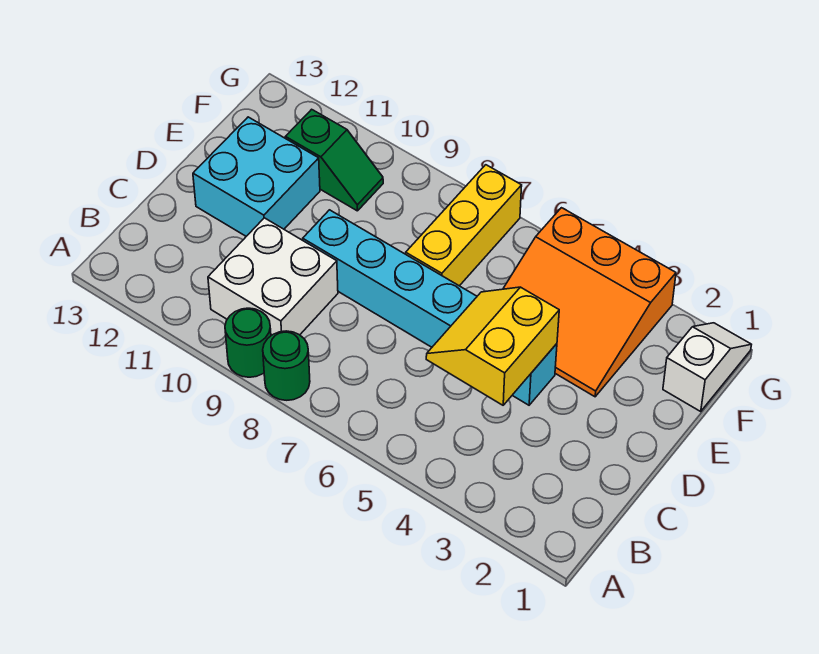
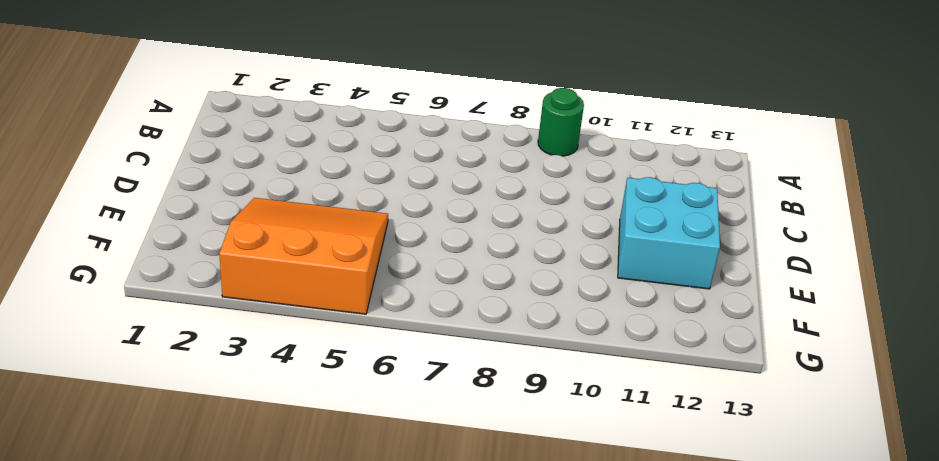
none -> green round brick A8 level 1
none -> white brick B9:C10 level 1

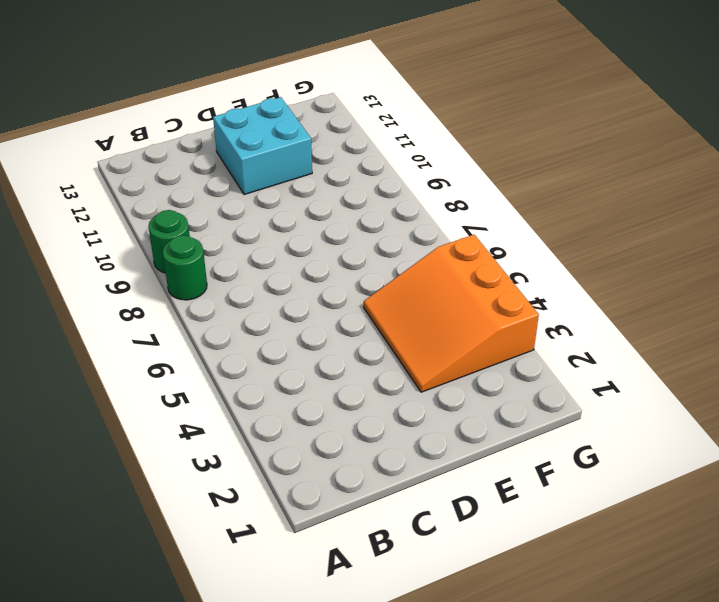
none -> white brick B9:C10 level 1
none -> cyan brick D4:D9 level 1

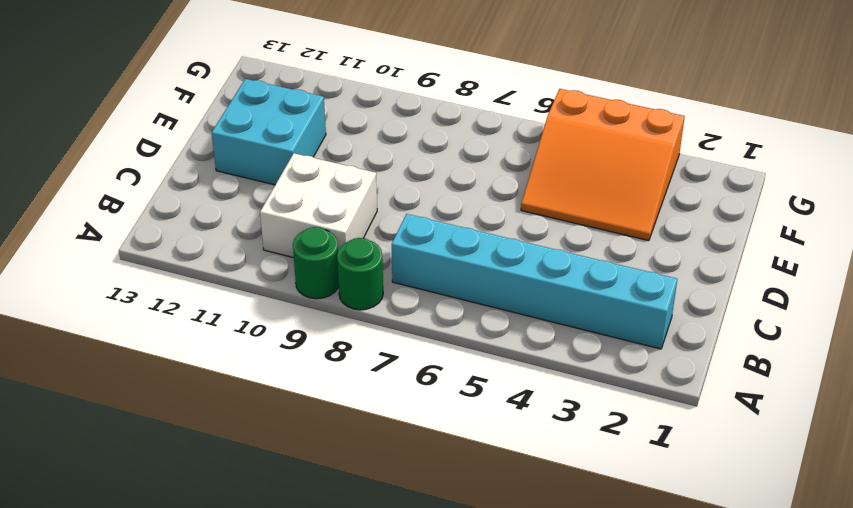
cyan brick B2:B7 level 1 -> cyan brick D4:D9 level 1
none -> yellow brick E7:G7 level 1
none -> white slope F1:G1 level 1 top F

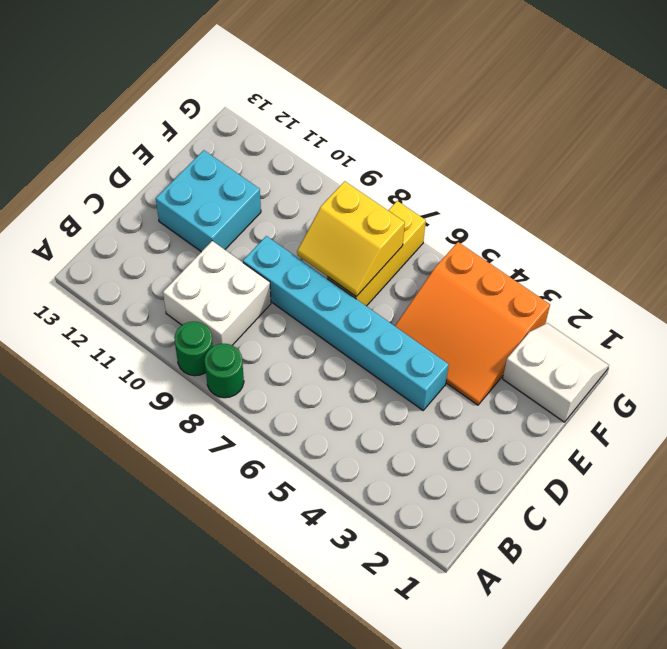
yellow slope E7:F8 level 2 top F -> yellow slope C4:D5 level 2 top 4
white slope F1:G2 level 1 top F -> white slope F1:G1 level 1 top F
none -> green slope F10:F11 level 1 top 11

